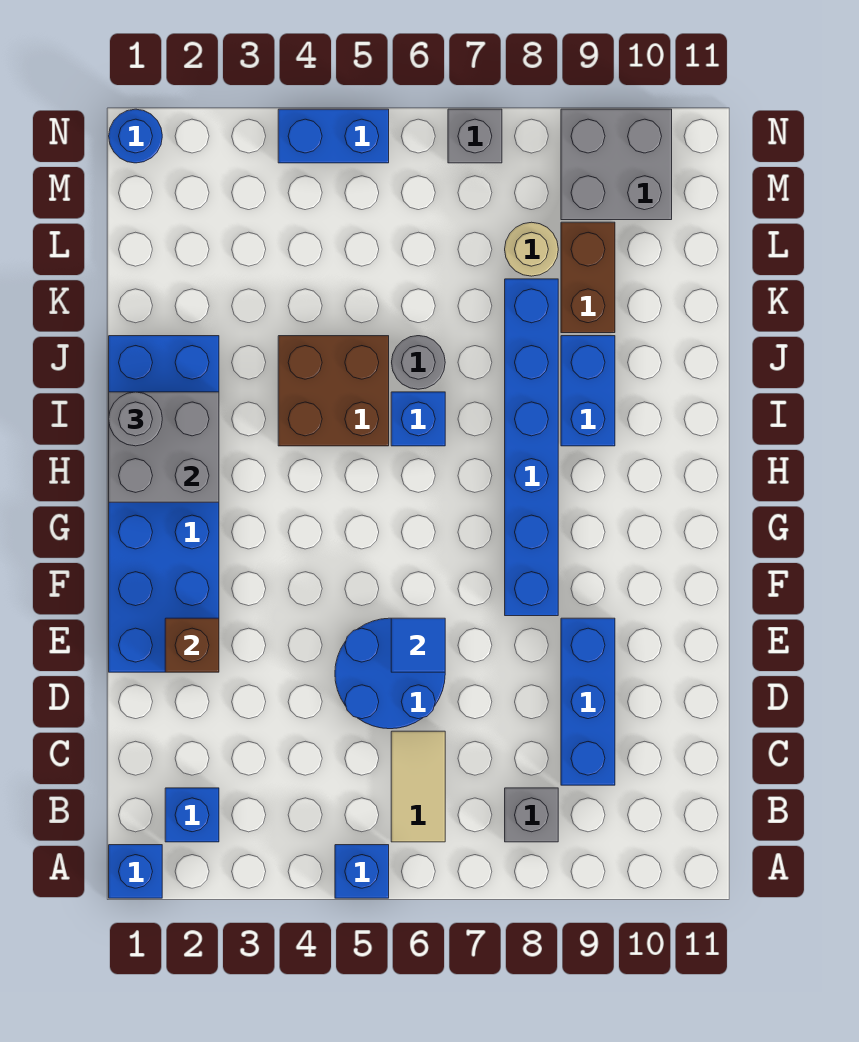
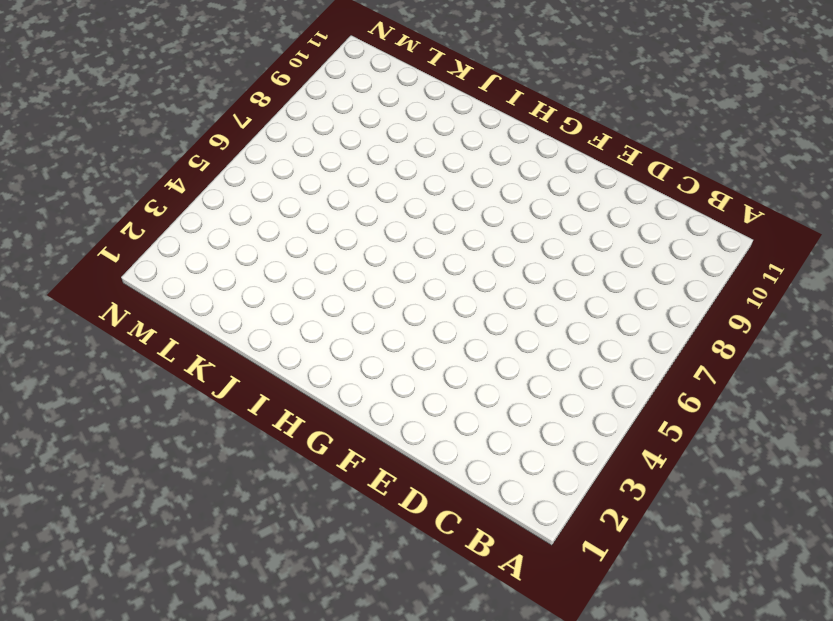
none -> blue brick A1 level 1
none -> blue brick A5 level 1
none -> blue brick B2 level 1

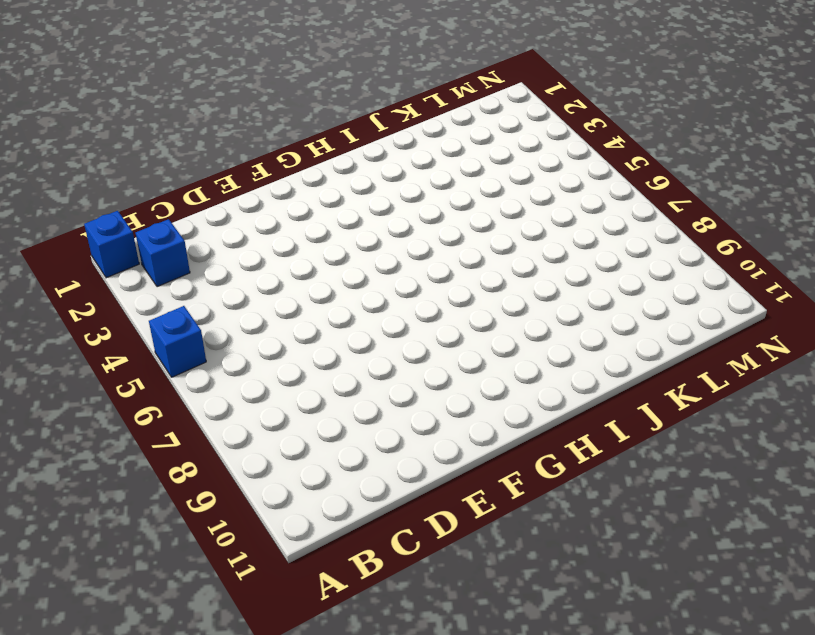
none -> tan tile B6:C6 level 1
none -> grey brick B8 level 1
none -> blue brick C9:E9 level 1

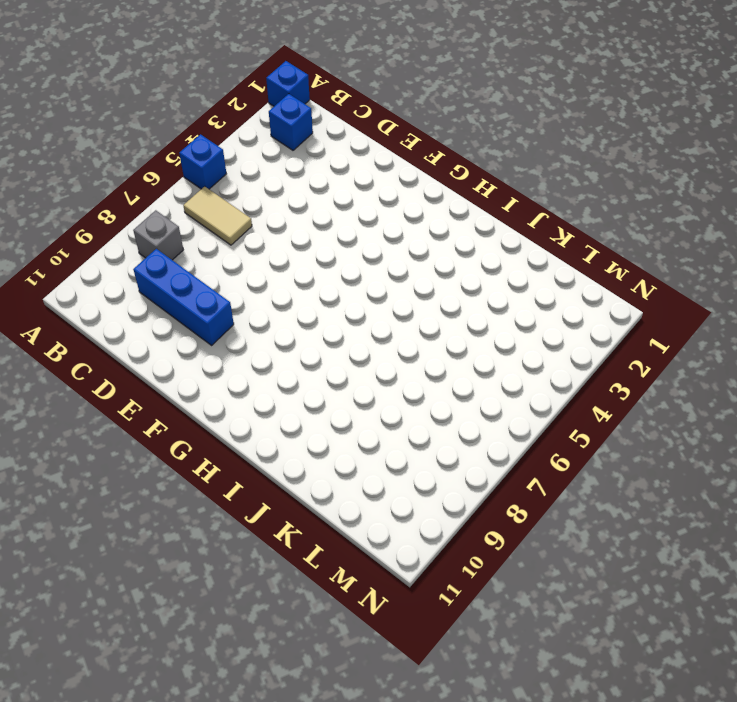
none -> blue round brick D5:E6 level 1
none -> blue brick E1:J2 level 1
none -> blue brick F8:K8 level 1

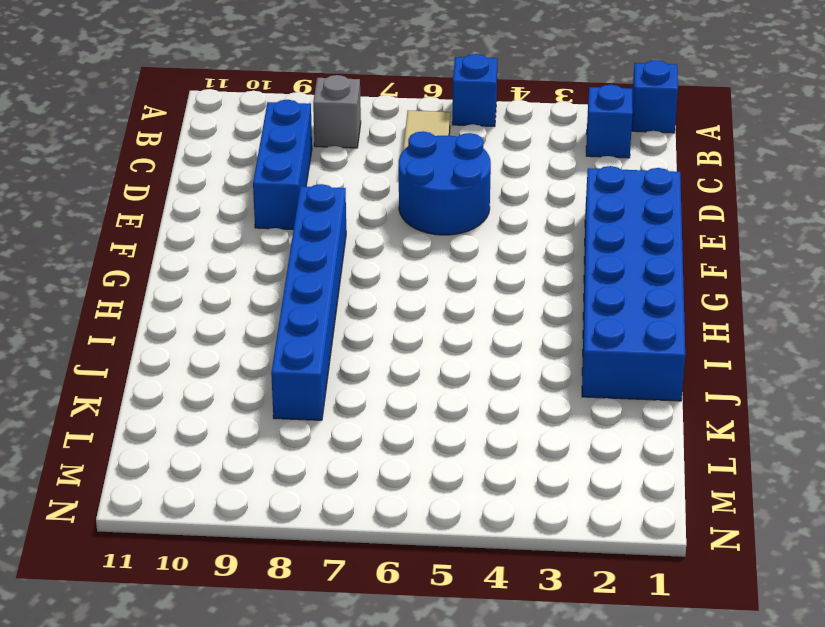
none -> brown brick I4:J5 level 1
none -> blue brick I6 level 1
none -> blue brick I9:J9 level 1

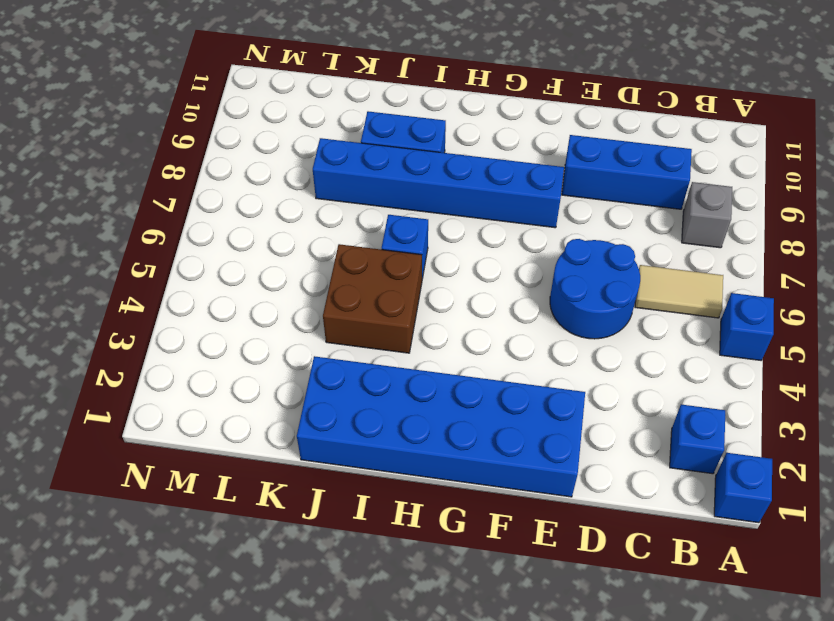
none -> grey round brick J6 level 1
none -> brown brick K9:L9 level 1
none -> tan round brick L8 level 1

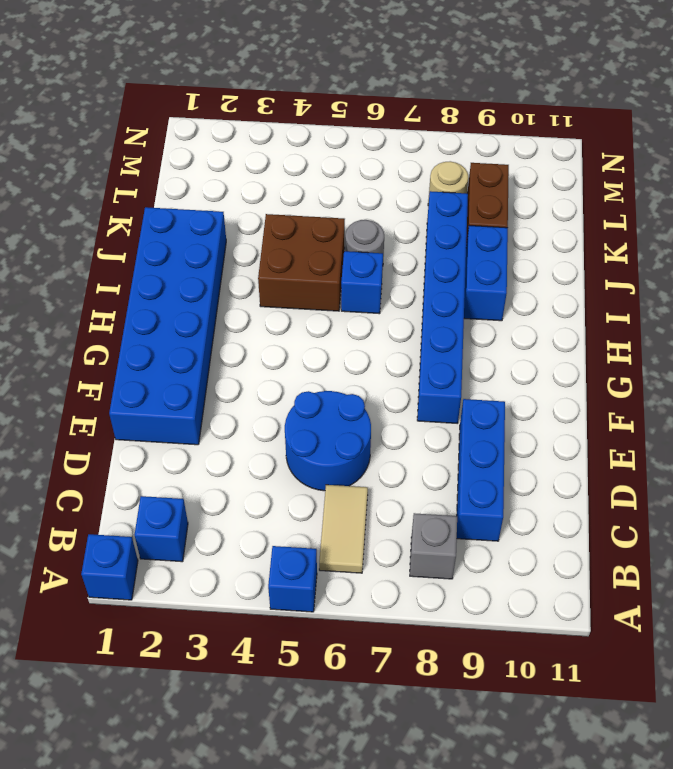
none -> grey brick M9:N10 level 1
none -> blue round brick N1 level 1
none -> blue brick N4:N5 level 1

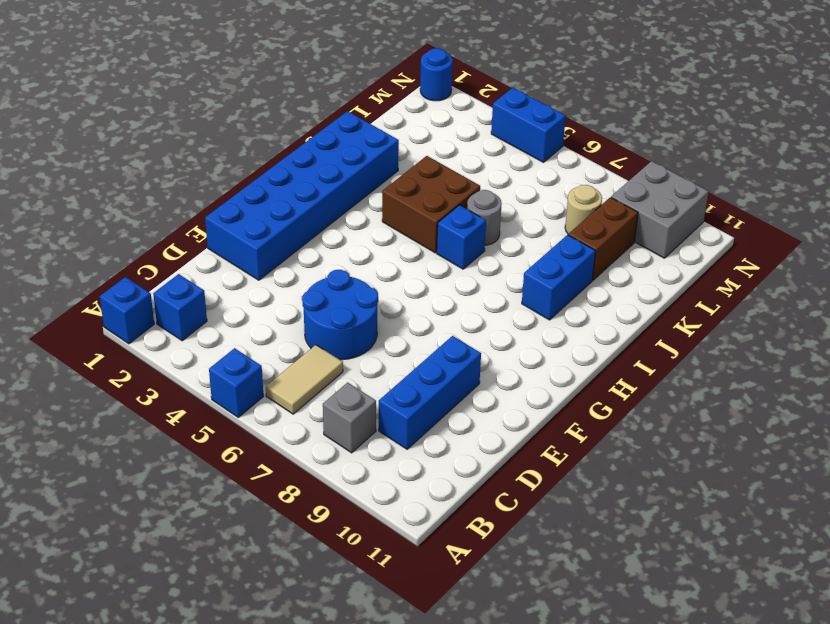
none -> blue brick F8:K8 level 1
none -> grey brick N7 level 1
none -> brown brick E2 level 2

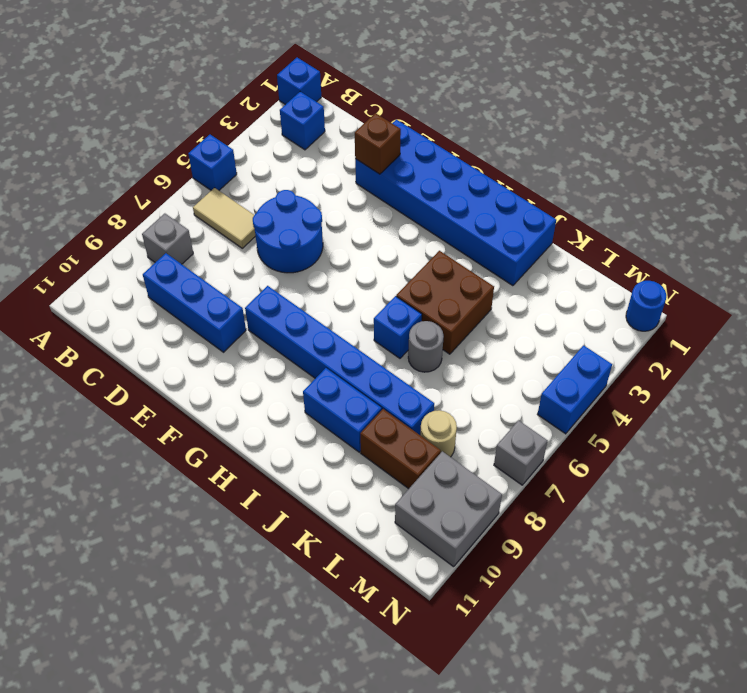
none -> blue tile E6 level 2
none -> grey brick H1:I2 level 2
none -> grey round brick I1 level 3

